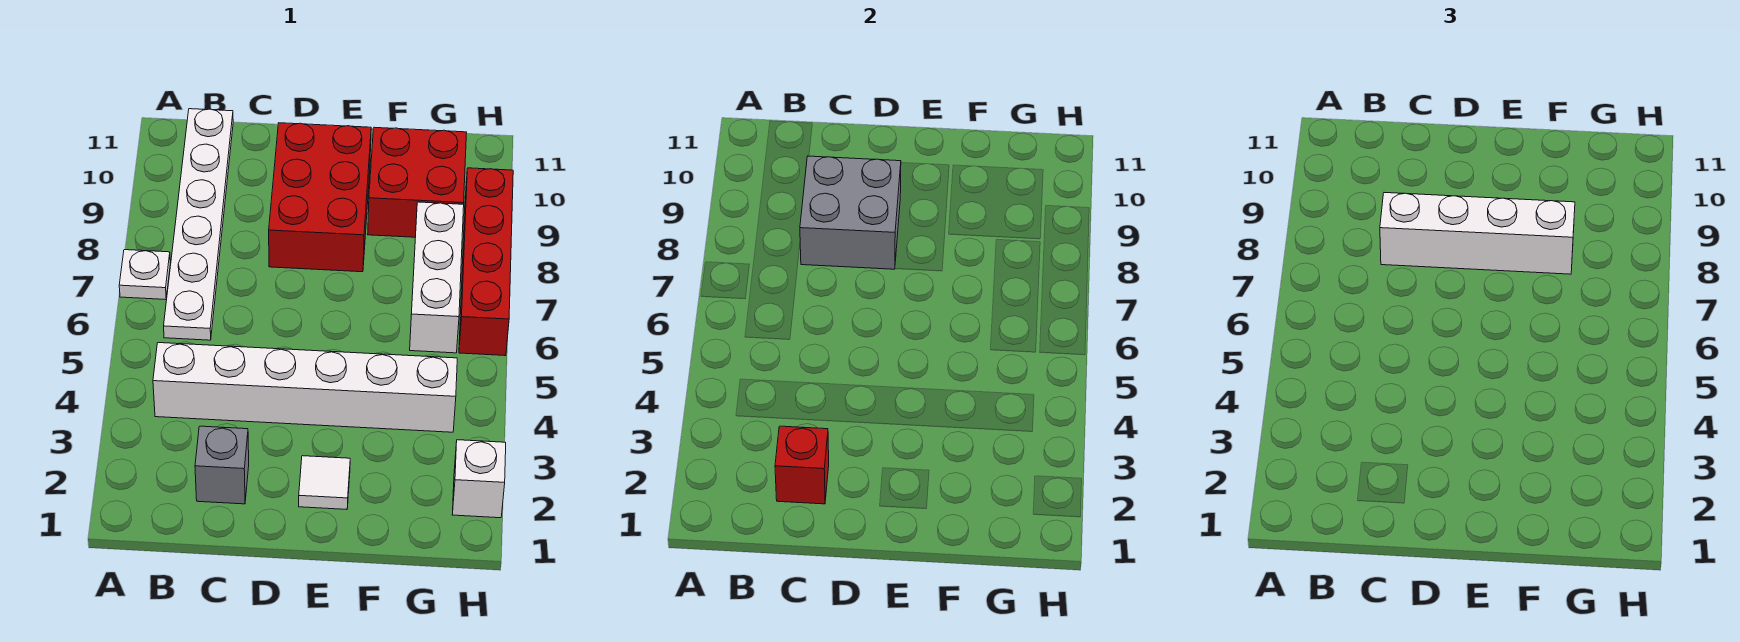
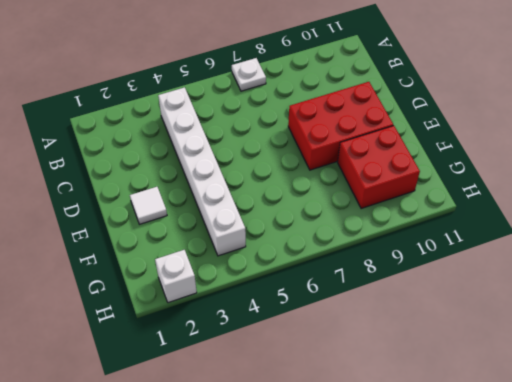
none -> white plate B6:B11 level 1
none -> grey brick C2 level 1
none -> white brick G6:G8 level 1

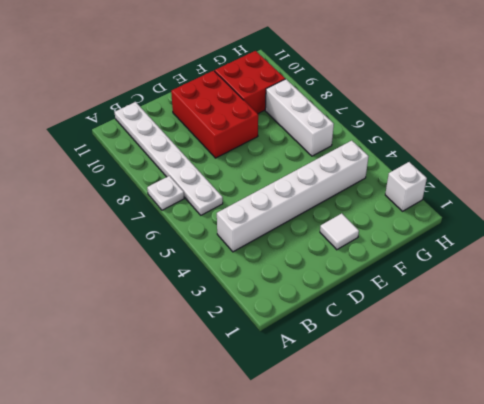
none -> grey brick C2 level 1
none -> red brick H6:H9 level 1
none -> red brick C2 level 2

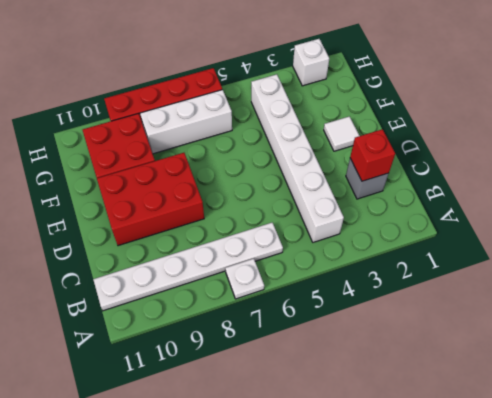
none -> grey brick C8:D9 level 2
none -> white brick C8:F8 level 3

